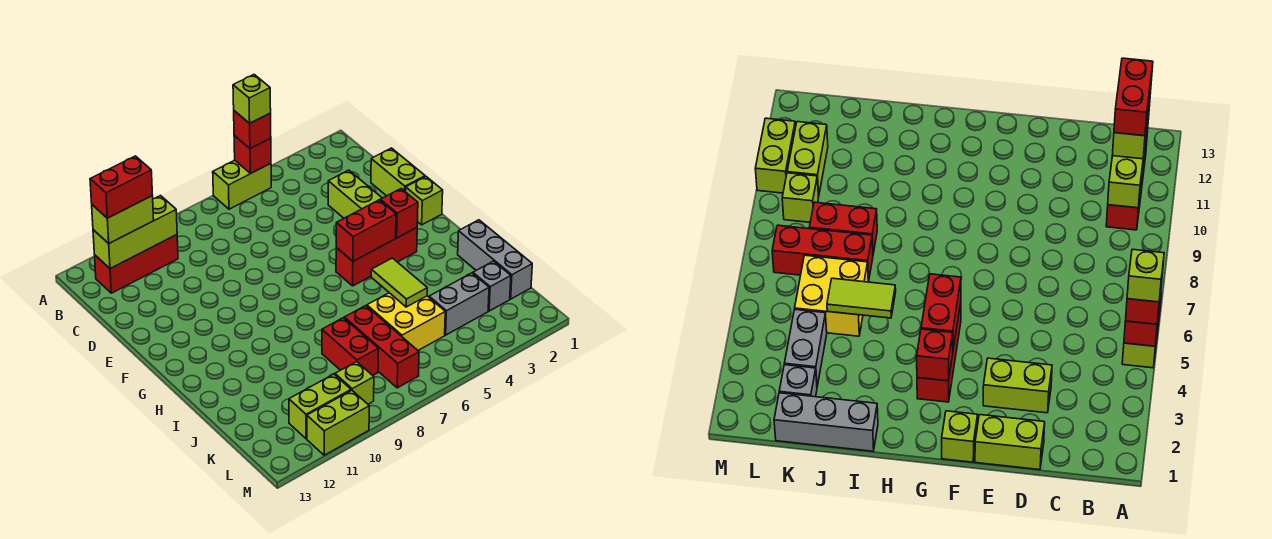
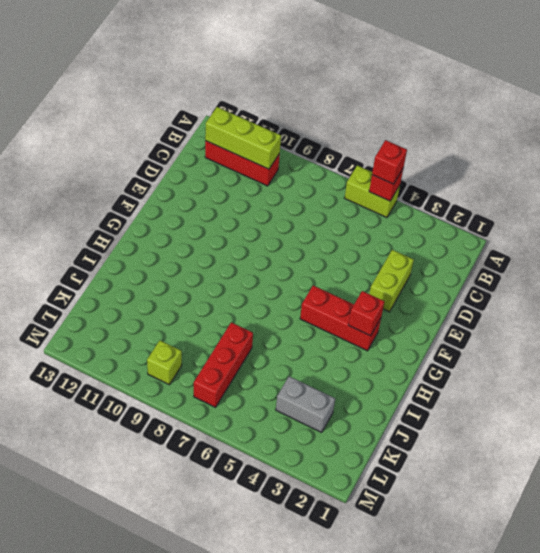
none -> lime brick D1:E1 level 1
none -> lime brick F1 level 1
none -> grey brick I1:K1 level 1

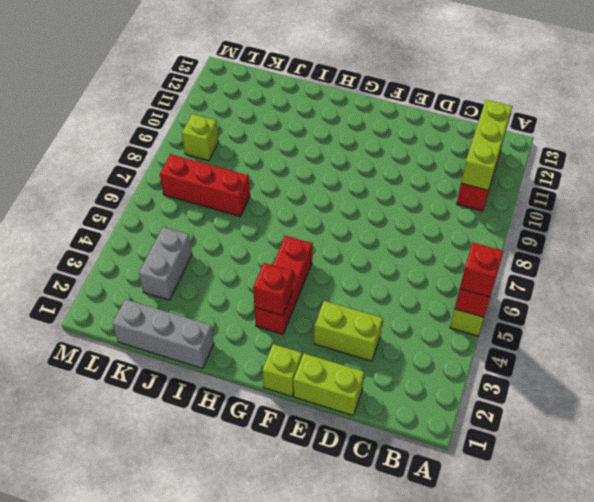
none -> yellow brick J5:K6 level 1
none -> red brick J8:K8 level 1
none -> grey brick K2 level 1

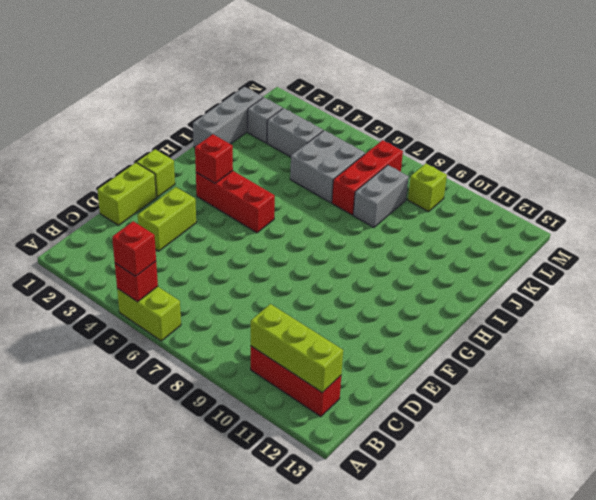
grey brick J5:K6 level 1 -> yellow brick J5:K6 level 1
grey brick J8:K8 level 1 -> red brick J8:K8 level 1
none -> lime brick L10:L11 level 1
none -> lime brick M10:M11 level 1
none -> red brick G4:G5 level 2

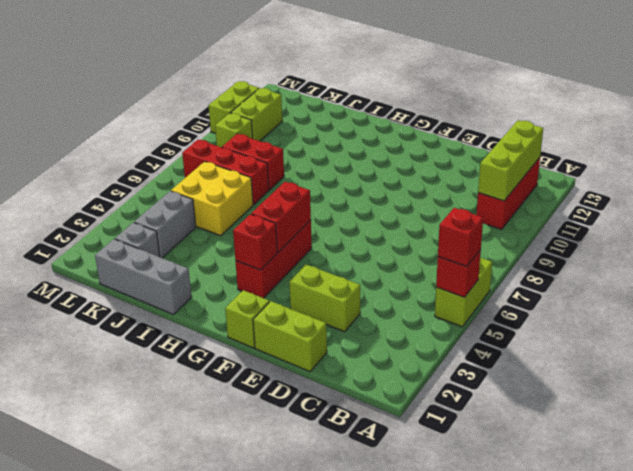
none -> lime tile I5:J5 level 2
none -> lime brick B11:B12 level 3
none -> lime brick A5 level 4

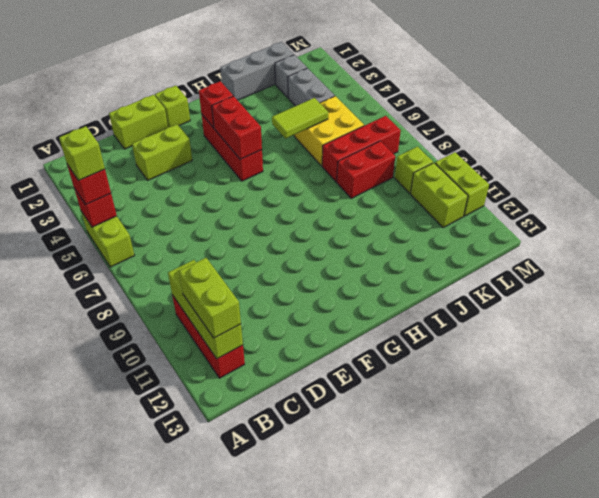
none -> red brick B11:B12 level 4

